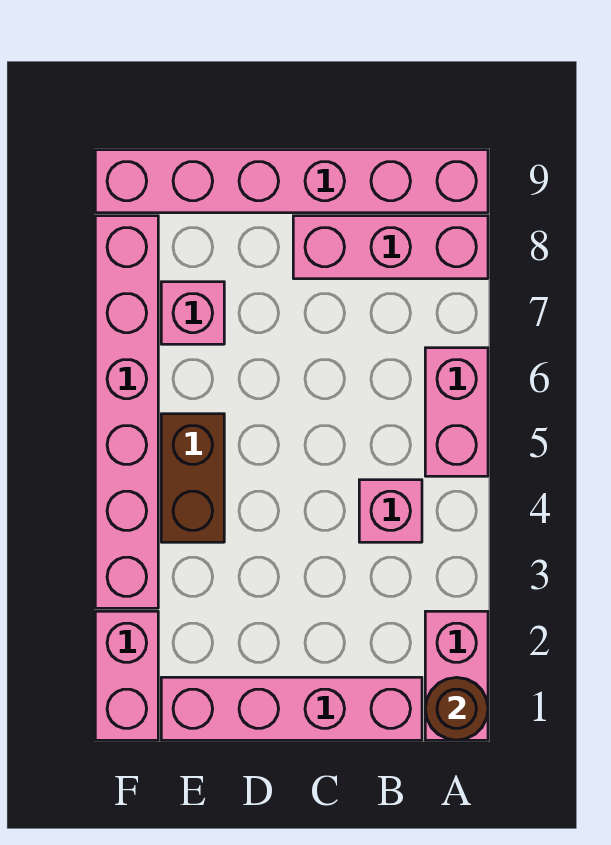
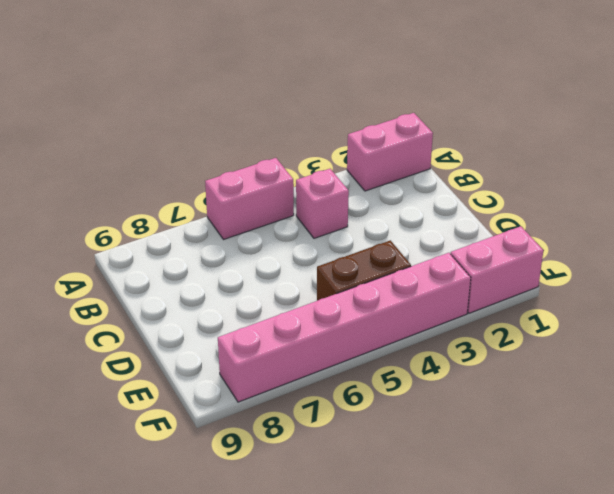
none -> pink brick A8:C8 level 1
none -> pink brick A9:F9 level 1

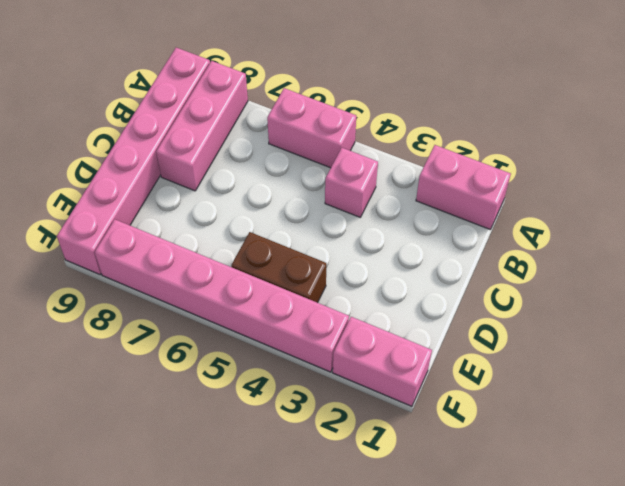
none -> pink brick B1:E1 level 1
none -> pink brick E7 level 1

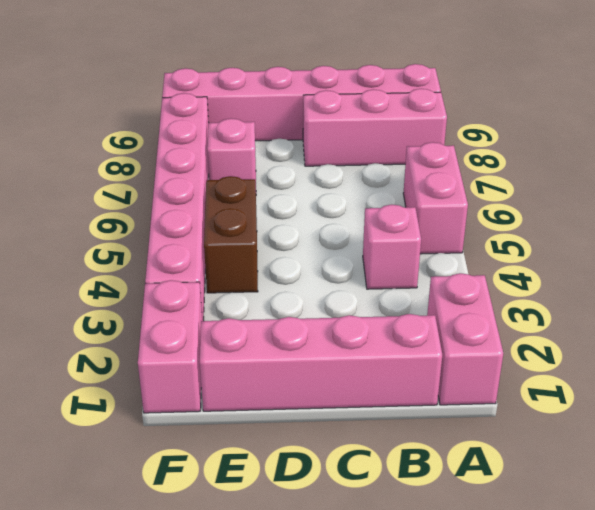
none -> brown round brick A1 level 2

